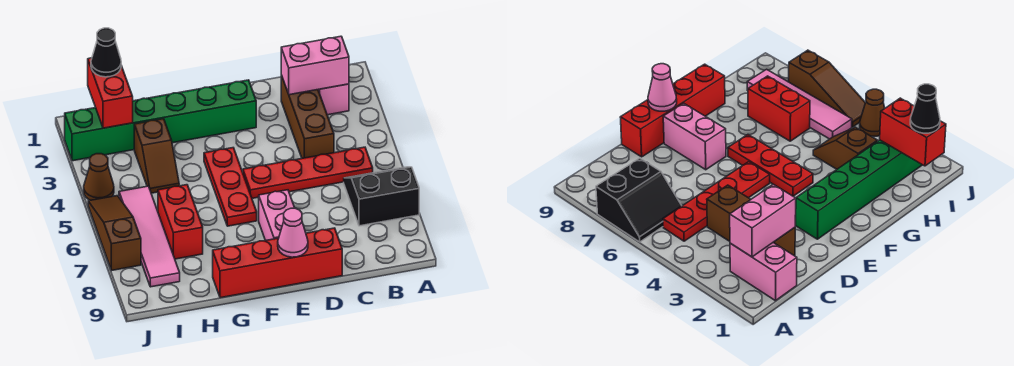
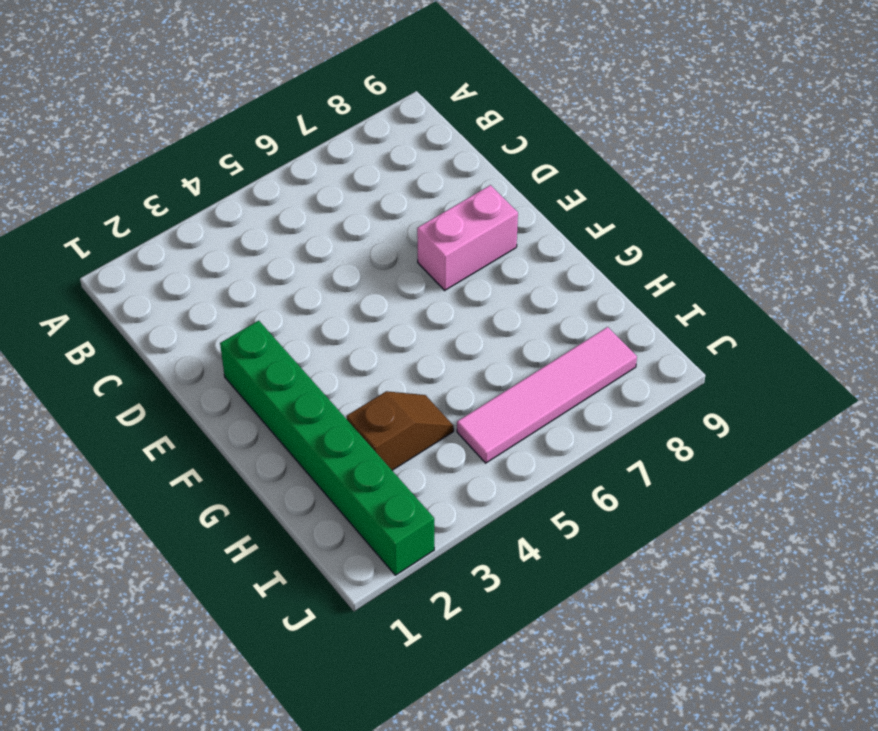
none -> black slope A6:B7 level 1 top 7
none -> pink brick B1:B2 level 1
none -> red plate B5:E5 level 1

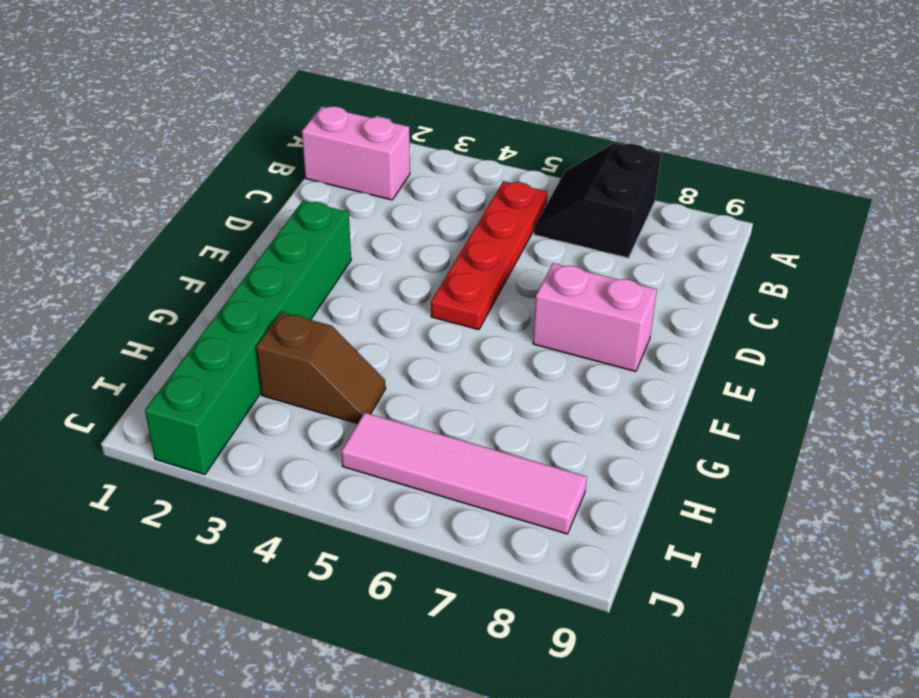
none -> brown brick C2:C4 level 1
none -> red brick D9:G9 level 1
none -> red plate F4:F6 level 1

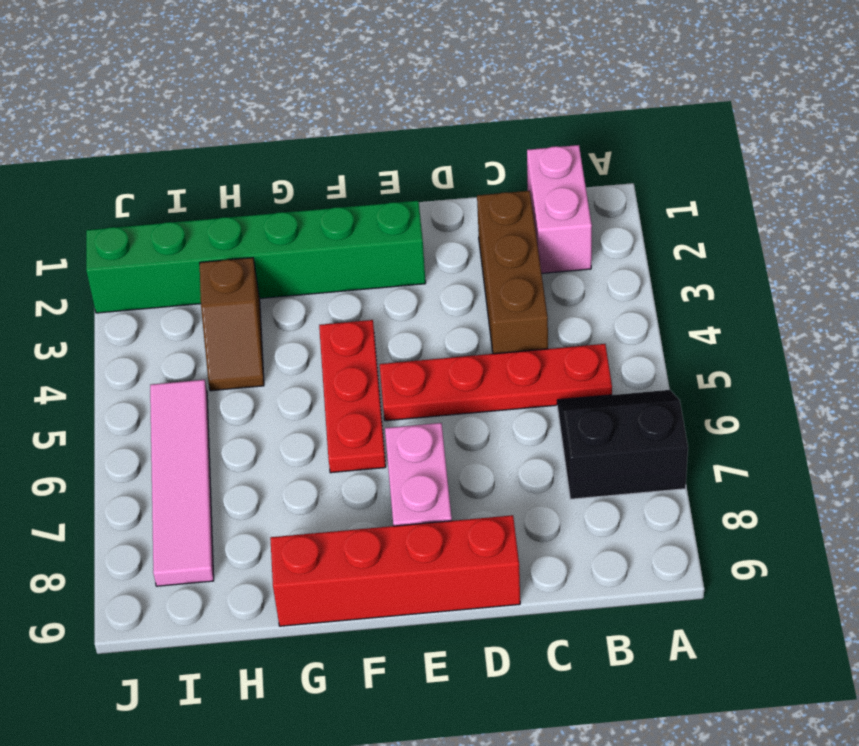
none -> red brick H6:H7 level 1
none -> brown cone J4 level 1
none -> brown slope J5:J7 level 1 top 7

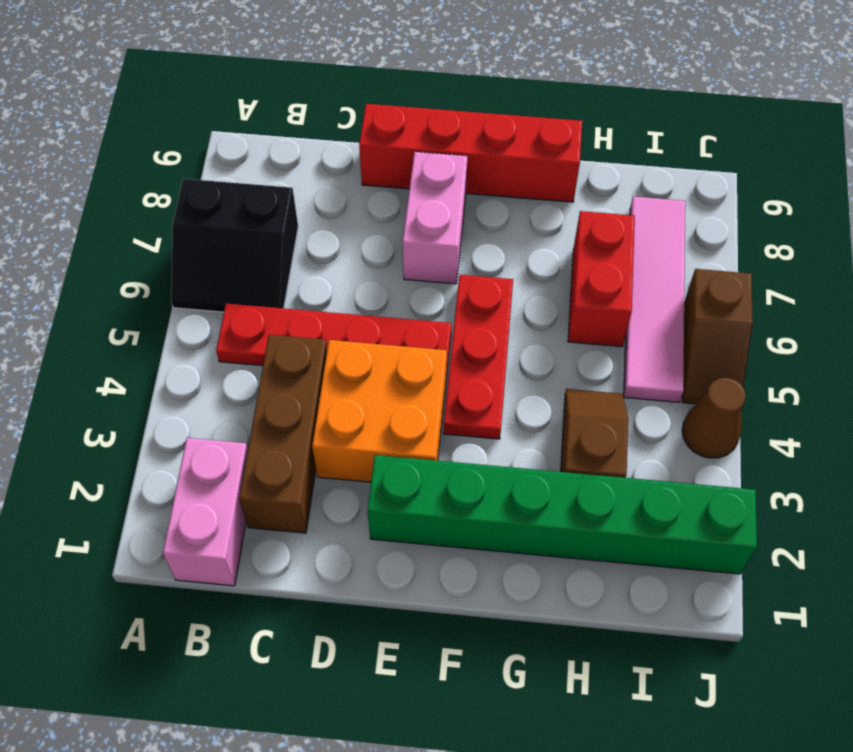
orange brick D3:E4 level 1 -> none
brown slope J5:J6 level 1 top 6 -> brown slope J5:J7 level 1 top 7
none -> pink brick B2:C2 level 2
none -> pink cone E9 level 2
none -> red brick I1:I2 level 2

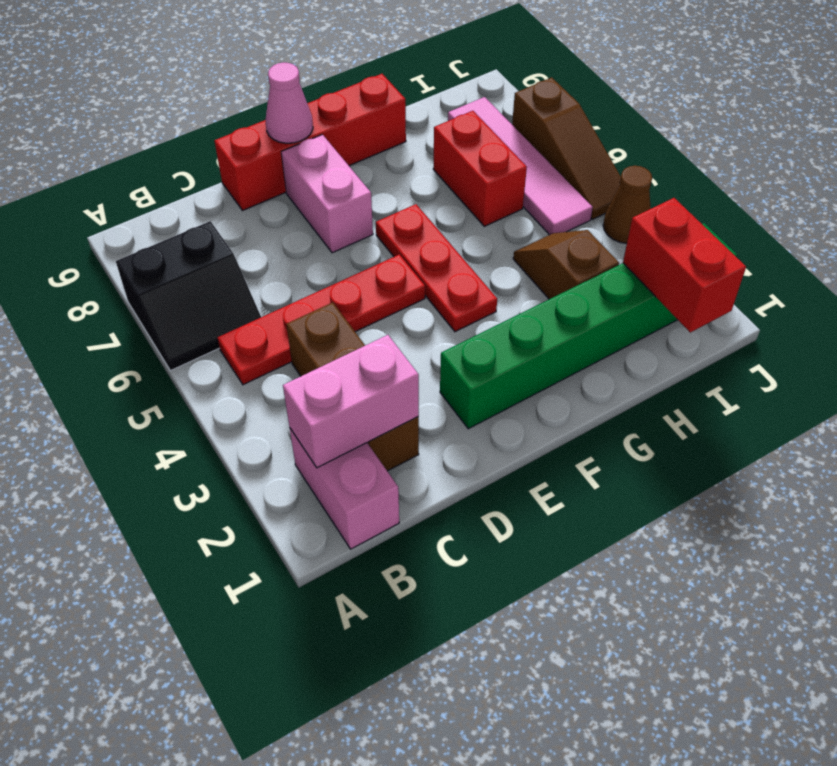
none -> black cone I1 level 3

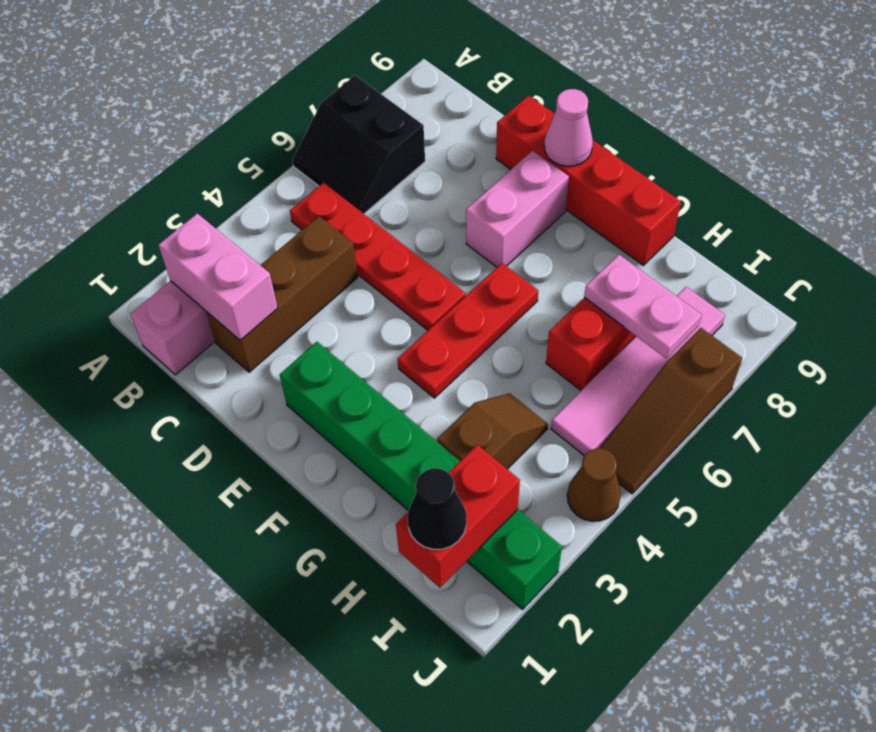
pink plate H7:I7 level 2 -> none

